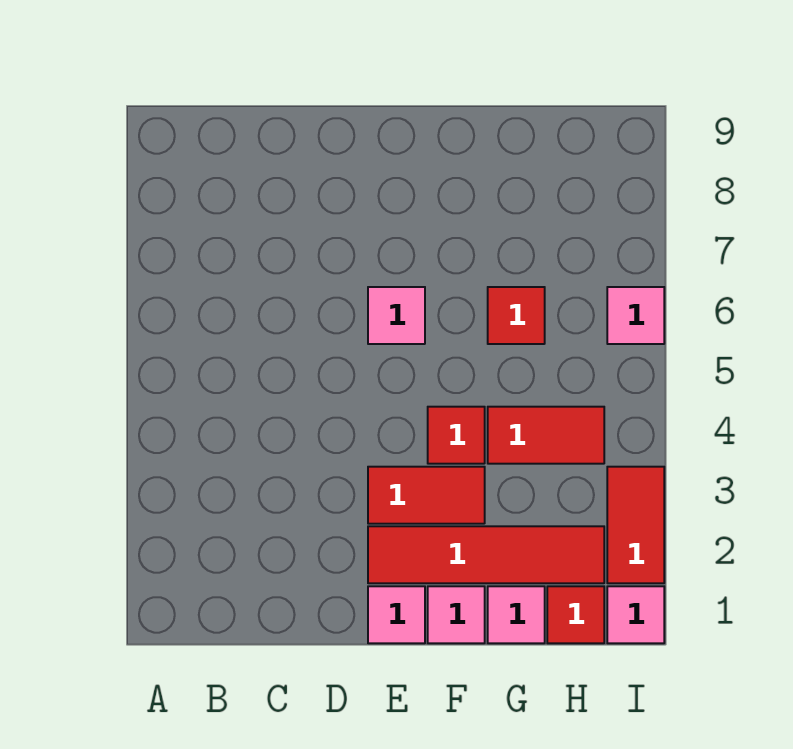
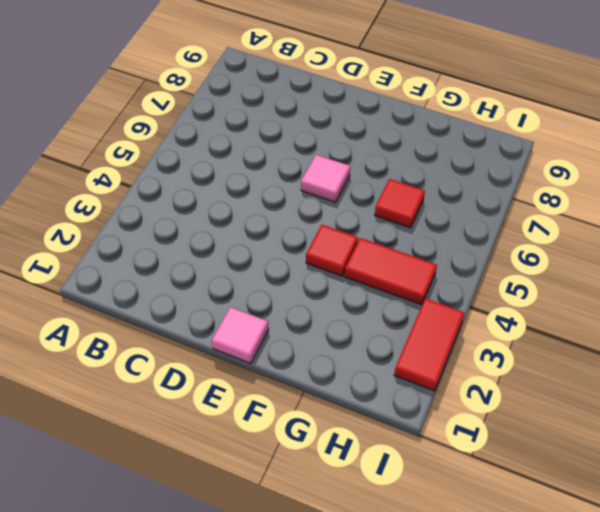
none -> red tile E2:H2 level 1
none -> red tile E3:F3 level 1
none -> pink tile F1 level 1

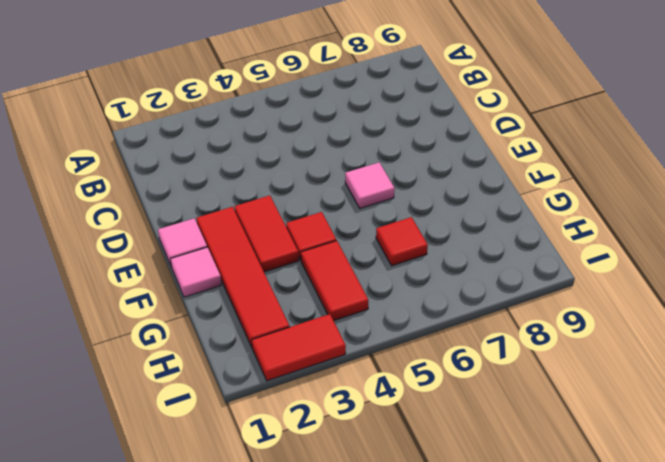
none -> pink tile G1 level 1
none -> red tile H1 level 1
none -> pink tile I1 level 1

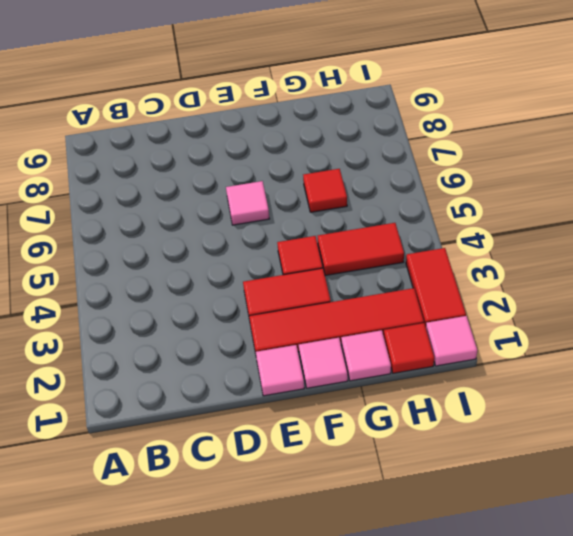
none -> pink tile I6 level 1

